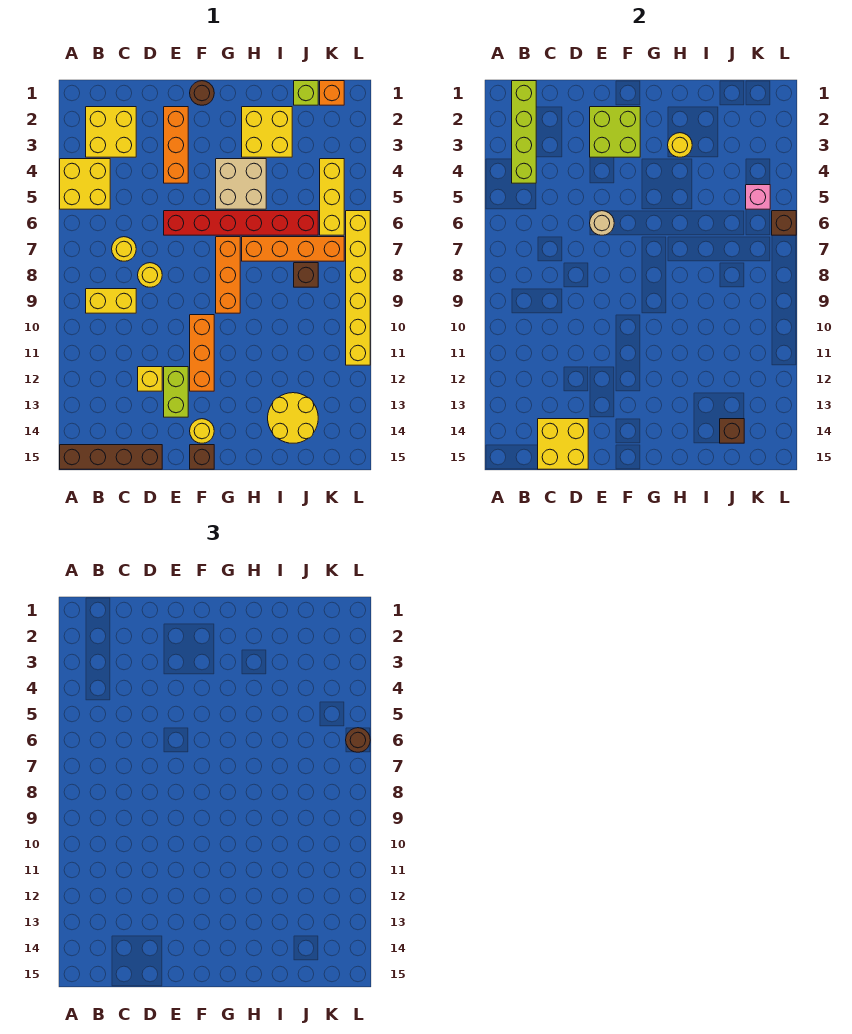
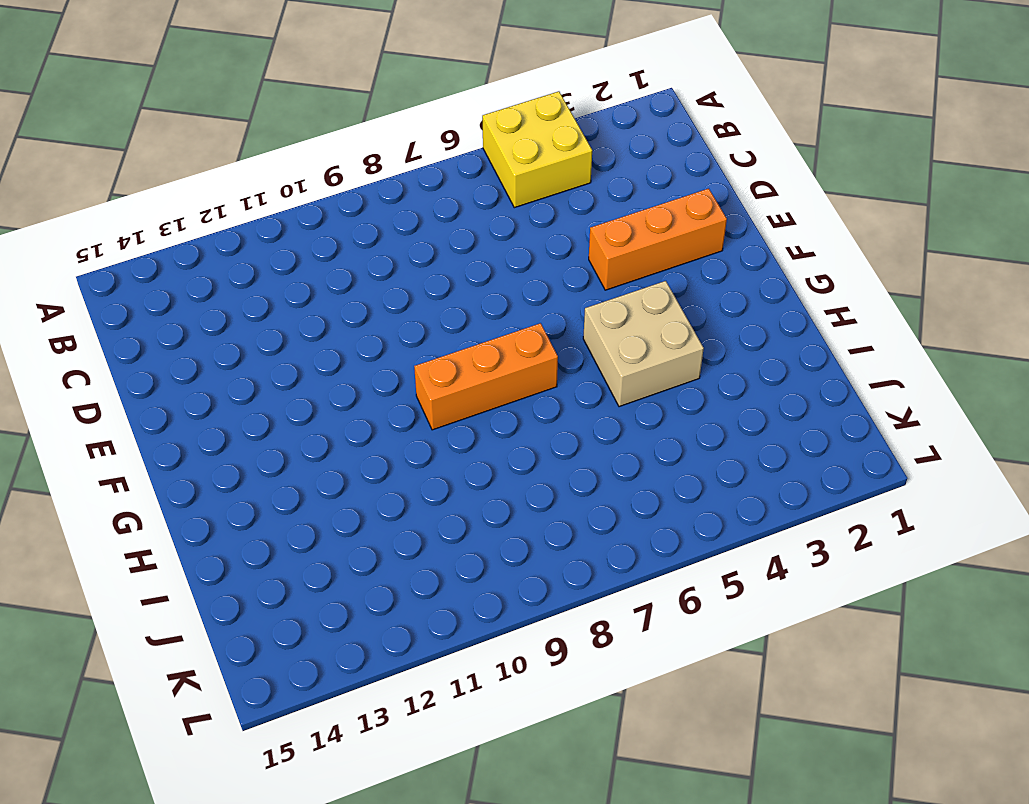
none -> brown brick A15:D15 level 1
none -> yellow brick B2:C3 level 1
none -> yellow brick B9:C9 level 1
none -> yellow round brick C7 level 1

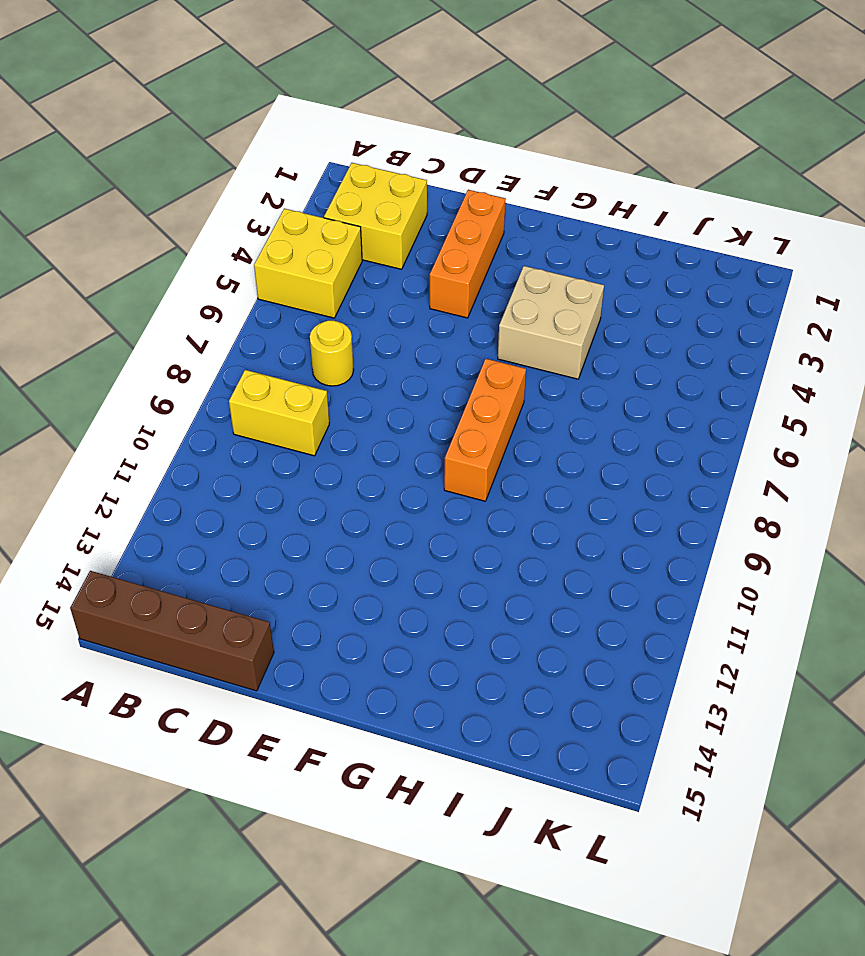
none -> yellow round brick D8 level 1
none -> yellow brick D12 level 1
none -> red brick E6:J6 level 1
none -> lime brick E12:E13 level 1

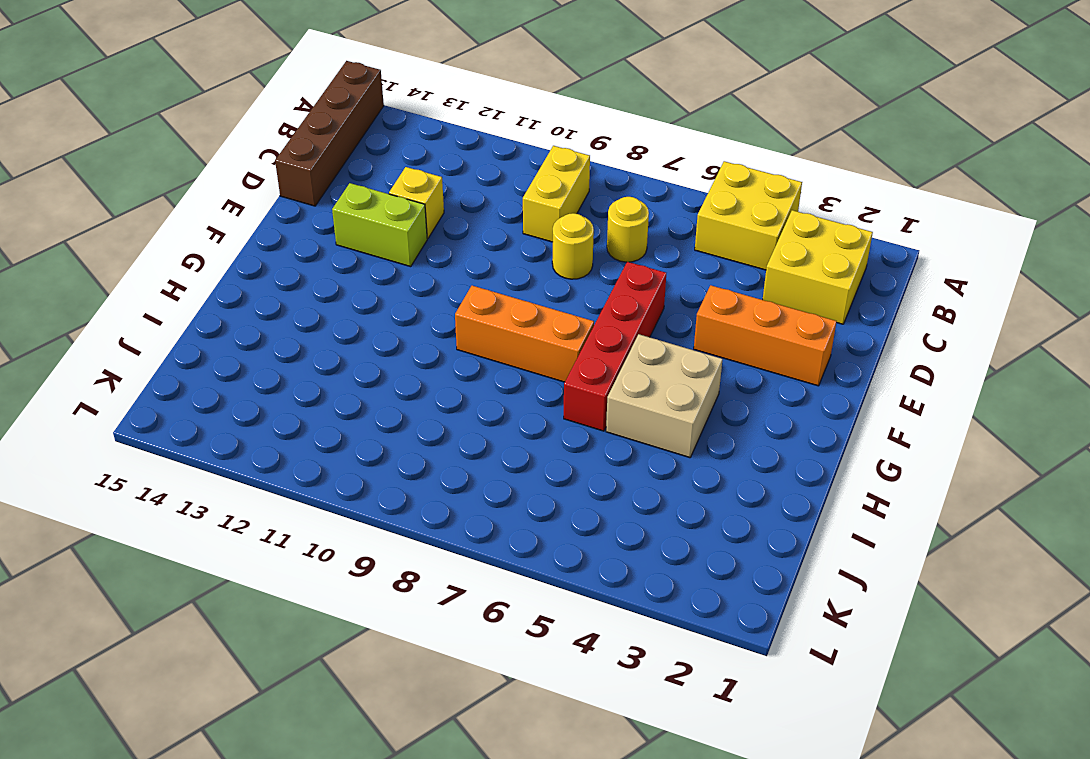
red brick E6:H6 level 1 -> red brick E6:J6 level 1
none -> brown round brick F1 level 1
none -> orange brick F10:F12 level 1
none -> yellow round brick F14 level 1
none -> brown brick F15 level 1

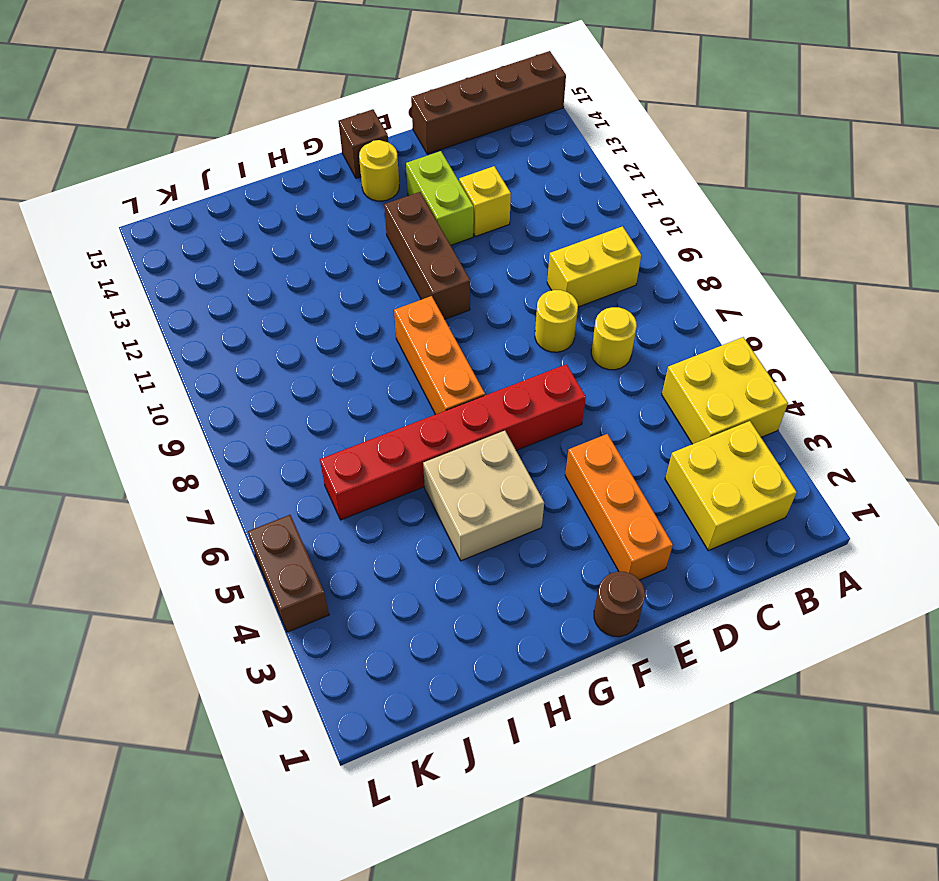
brown brick F10:F12 level 1 -> orange brick F10:F12 level 1
brown brick L4:L5 level 1 -> none
none -> yellow brick H2:I3 level 1
none -> orange brick H7:K7 level 1
none -> yellow round brick I13:J14 level 1
none -> lime brick J1 level 1

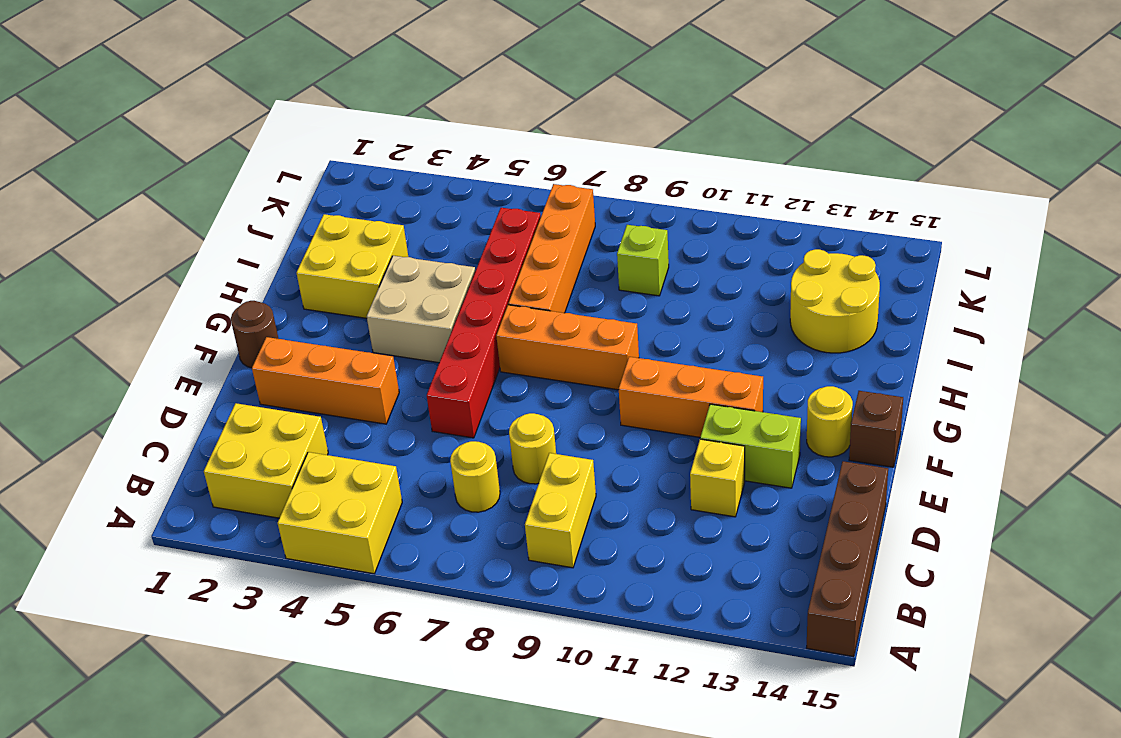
lime brick J9 level 1 -> lime brick J1 level 1
none -> brown brick J8 level 1
none -> orange brick K1 level 1
none -> yellow brick K4:K6 level 1
none -> yellow brick L6:L11 level 1

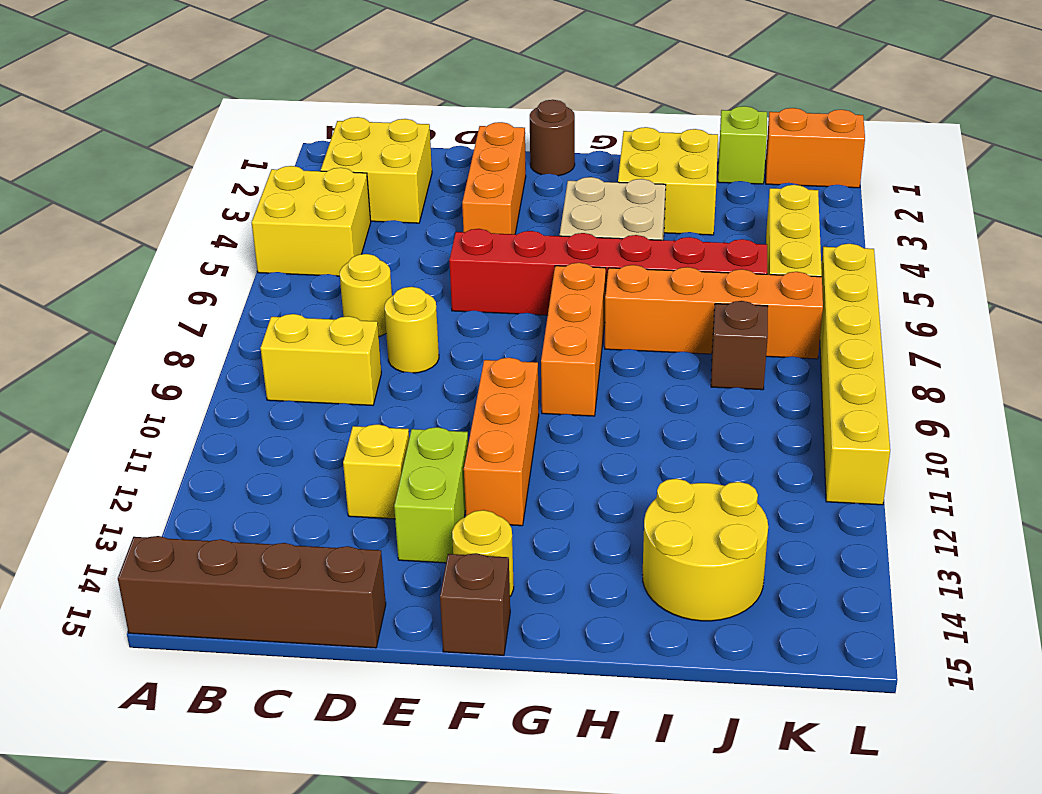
orange brick K1:L1 level 1 -> orange brick K1 level 1
none -> lime brick B1:B4 level 2
none -> yellow brick C14:D15 level 2
none -> lime brick E2:F3 level 2
none -> tan round brick E6 level 2

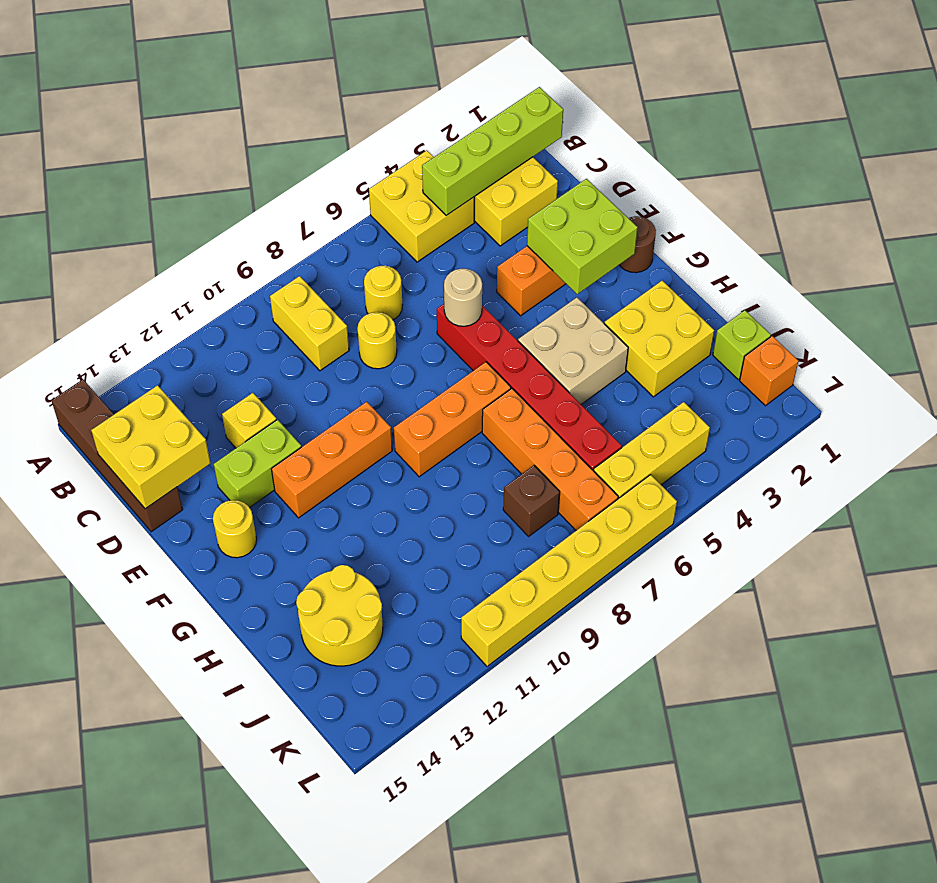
none -> brown brick F15 level 1
none -> yellow round brick H3 level 2
none -> brown brick J14 level 2
none -> pink brick K5 level 2

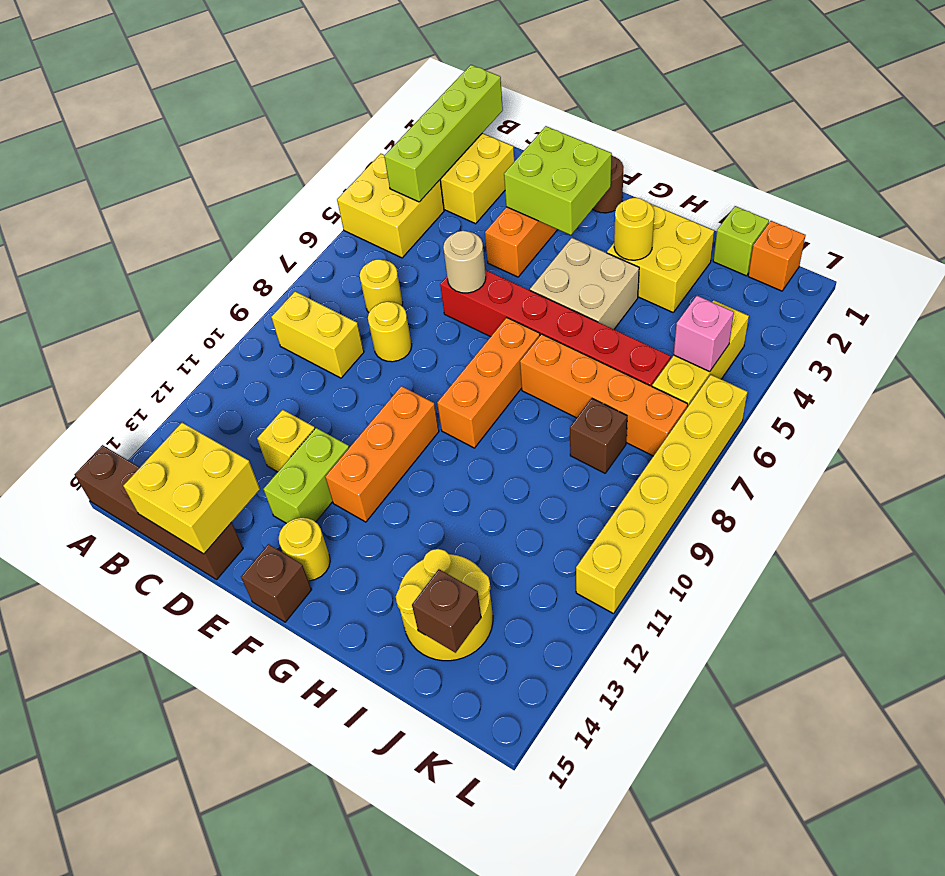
none -> brown brick L6 level 2
none -> brown round brick L6 level 3

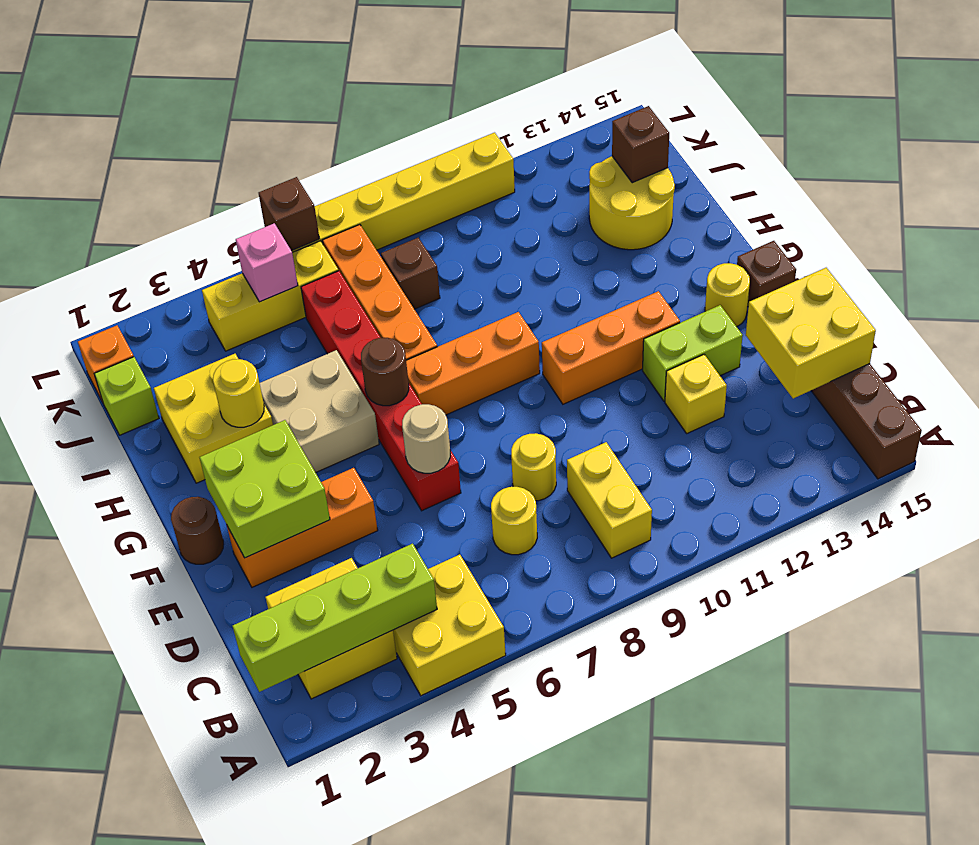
brown round brick G6 level 2 -> brown round brick L6 level 3

